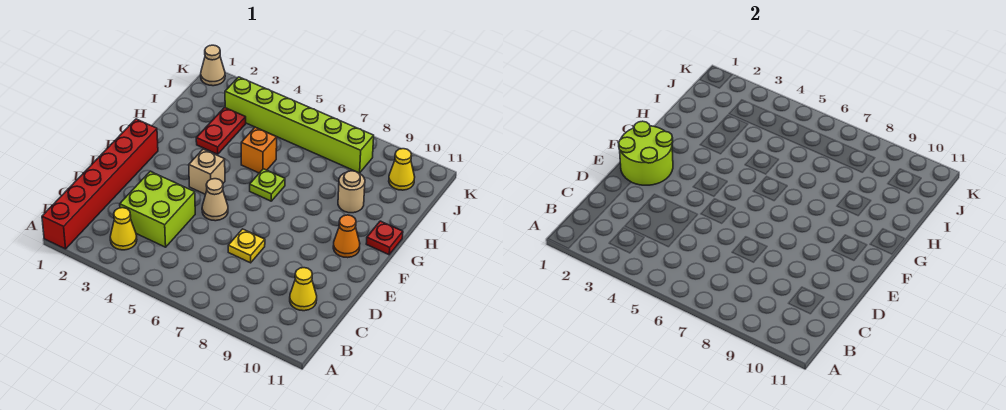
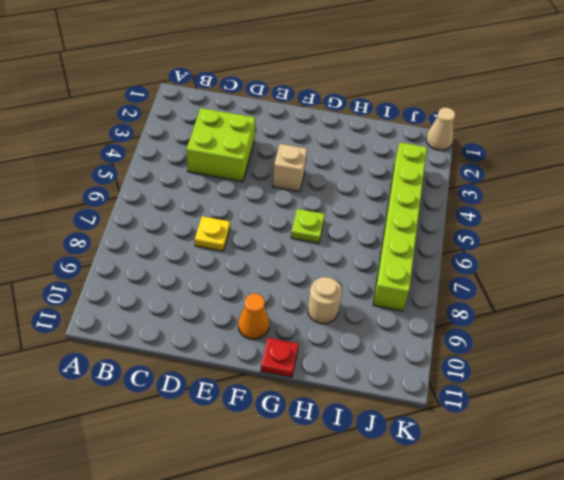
none -> red brick A1:F1 level 1
none -> yellow cone B3 level 1
none -> yellow cone C10 level 1

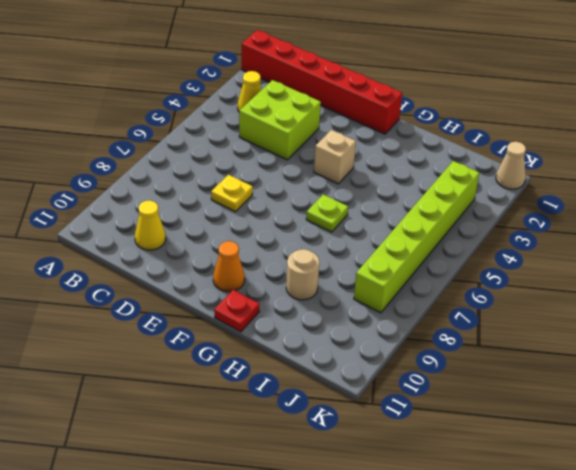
none -> tan cone E5 level 1
none -> red plate H3:I3 level 1
none -> orange brick H5 level 1

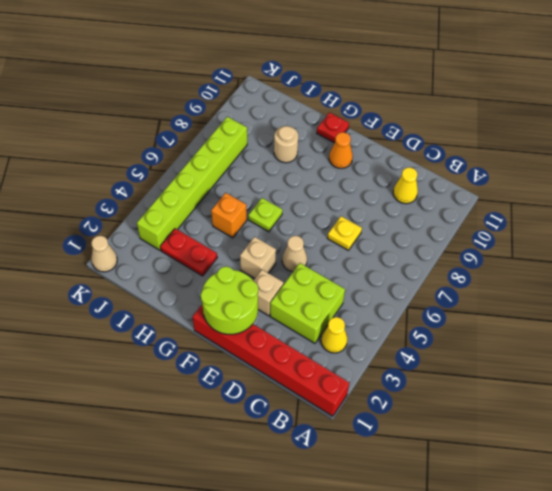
tan brick E3 level 1 -> none
none -> yellow cone J10 level 1

